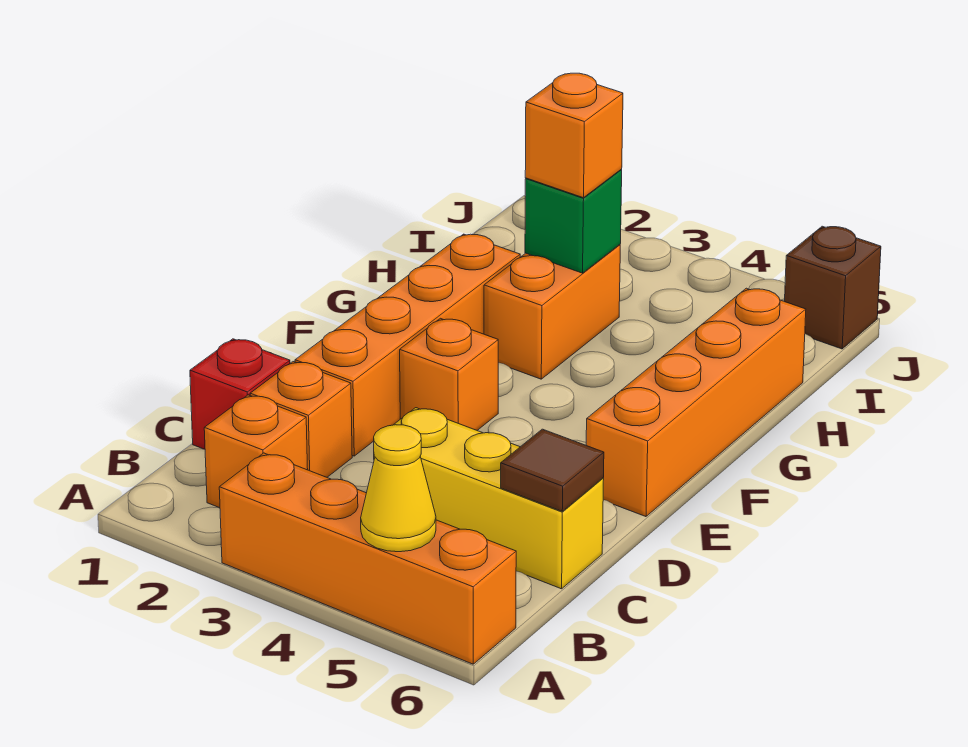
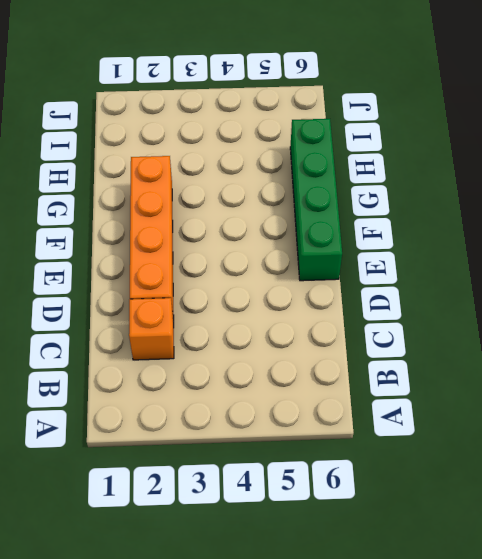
green brick E6:H6 level 1 -> orange brick E6:H6 level 1
none -> orange brick A3:A6 level 1
none -> orange brick B2 level 1
none -> red brick C1 level 1

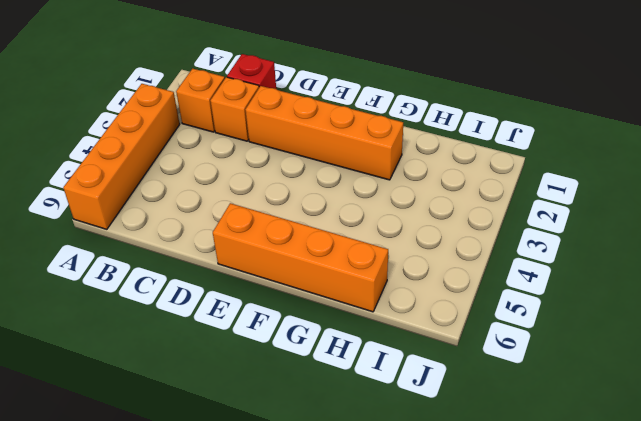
none -> yellow brick C4:C6 level 1
none -> orange brick E3 level 1
none -> orange brick G3:H3 level 1

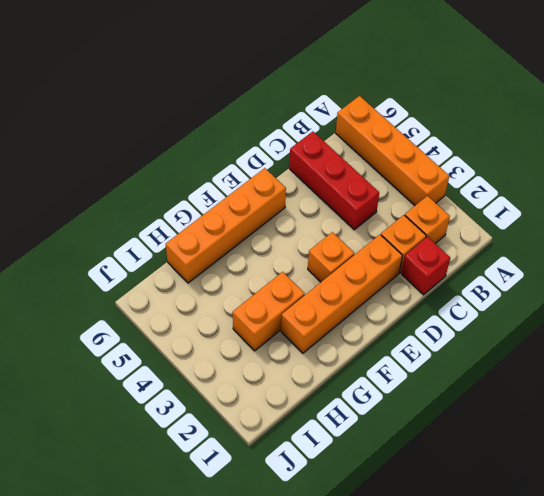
red brick C4:C6 level 1 -> yellow brick C4:C6 level 1
none -> brown brick J6 level 1
none -> yellow cone A5 level 2
none -> brown tile C6 level 2

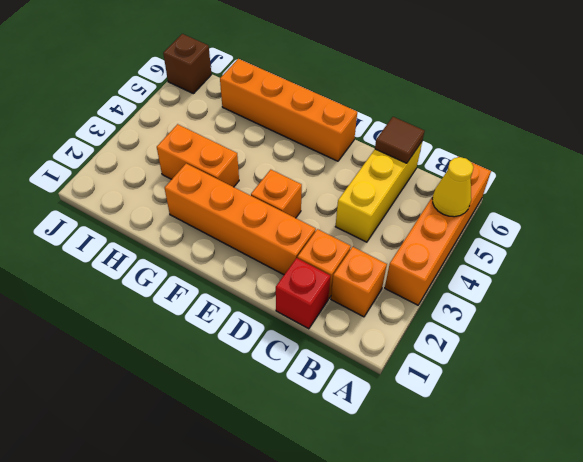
none -> green brick H3 level 2
none -> orange brick H3 level 3

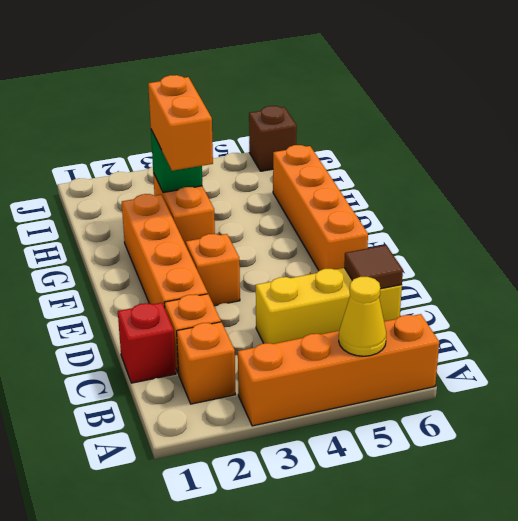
orange brick G3:H3 level 3 -> orange brick H3 level 3

